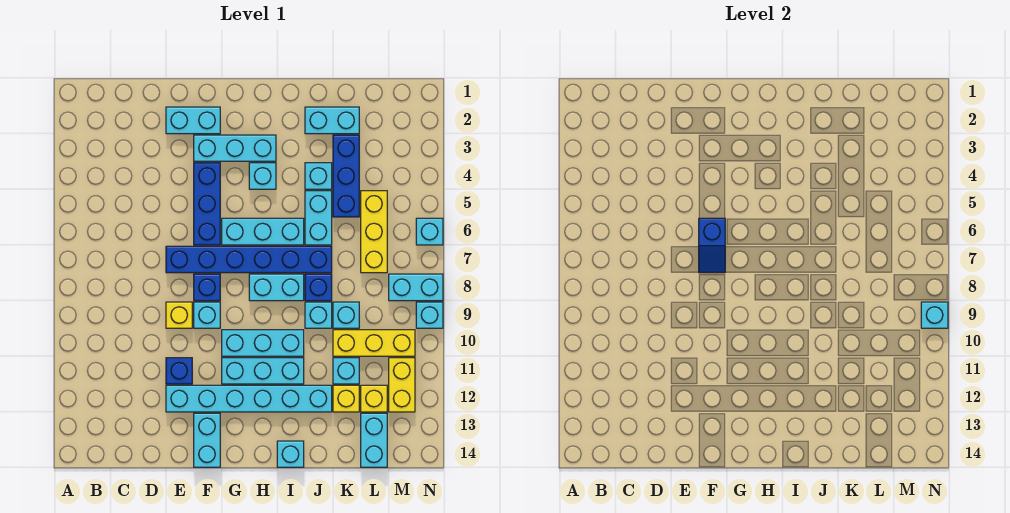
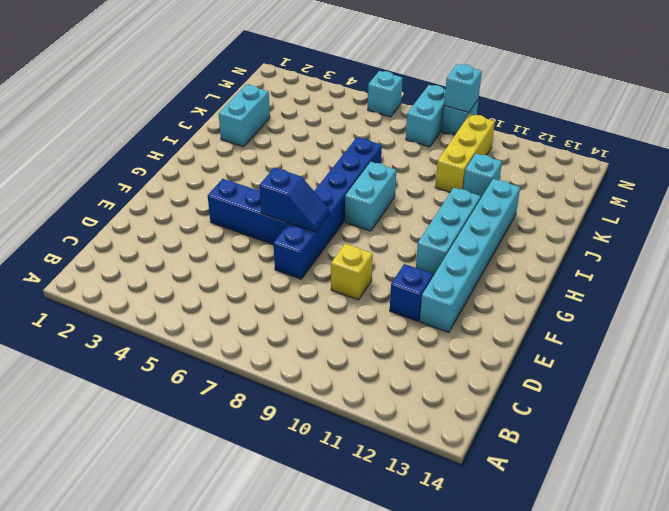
none -> cyan brick E2:F2 level 1
none -> cyan brick F3:H3 level 1
none -> blue brick F8 level 1
none -> cyan brick F9 level 1

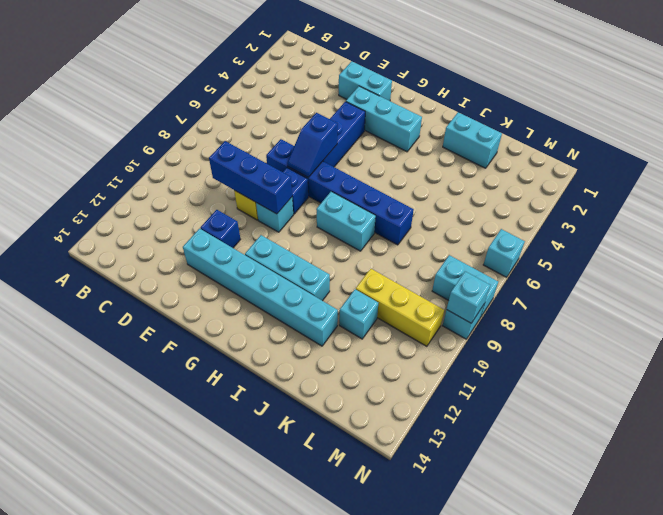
blue brick D9:F9 level 2 -> blue brick K3:K5 level 1
none -> cyan brick F13:F14 level 1
none -> cyan brick G6:I6 level 1
none -> cyan brick G10:I10 level 1
none -> cyan brick H4 level 1

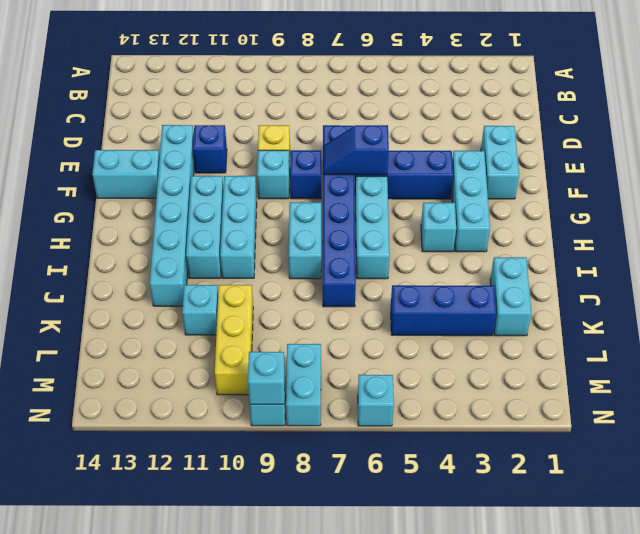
none -> cyan brick I14 level 1
none -> cyan brick J4 level 1
none -> cyan brick J5:J6 level 1
none -> blue brick J8 level 1

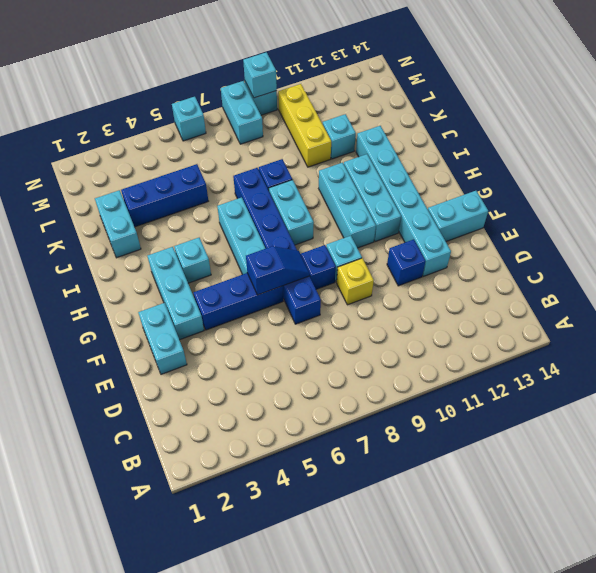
none -> cyan brick I14 level 1
none -> cyan brick J4 level 1
none -> cyan brick J5:J6 level 1
none -> cyan brick J9 level 1

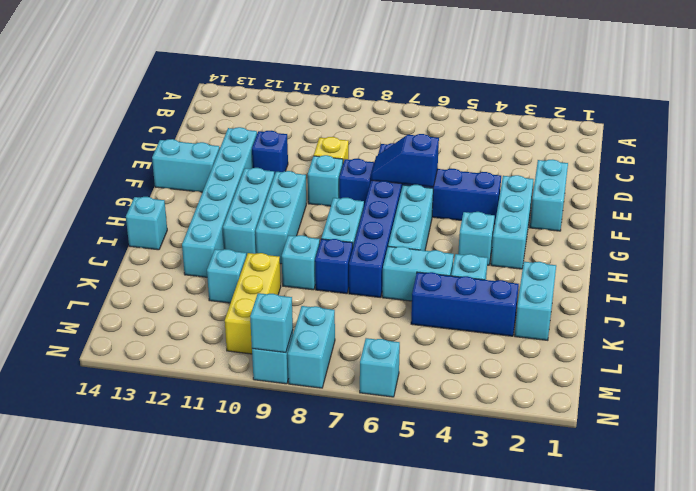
none -> cyan brick K9 level 1
none -> yellow brick K12 level 1
none -> yellow brick L5:L7 level 1
none -> yellow brick L12 level 1

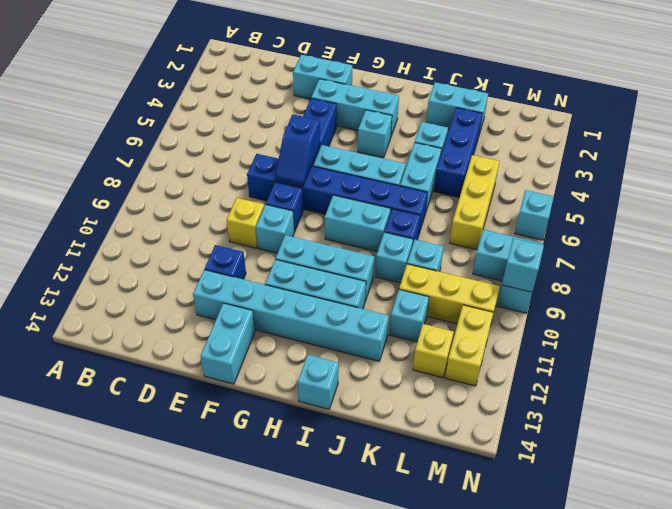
none -> yellow brick K12 level 1
none -> cyan brick L13:L14 level 1

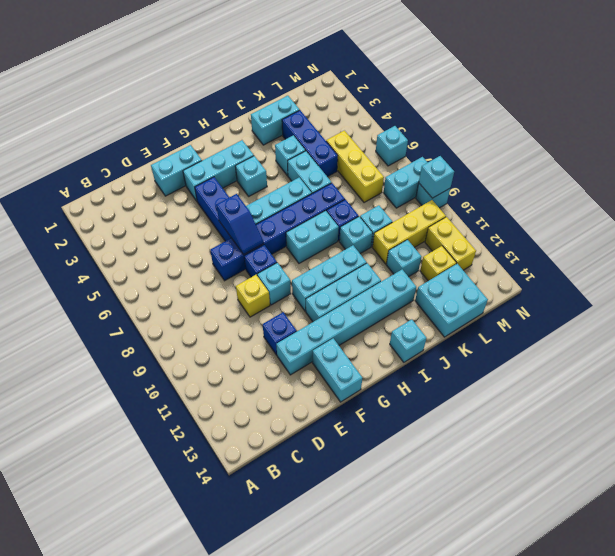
cyan brick K13:L14 level 1 -> cyan brick L13:L14 level 1
none -> yellow brick K12 level 1

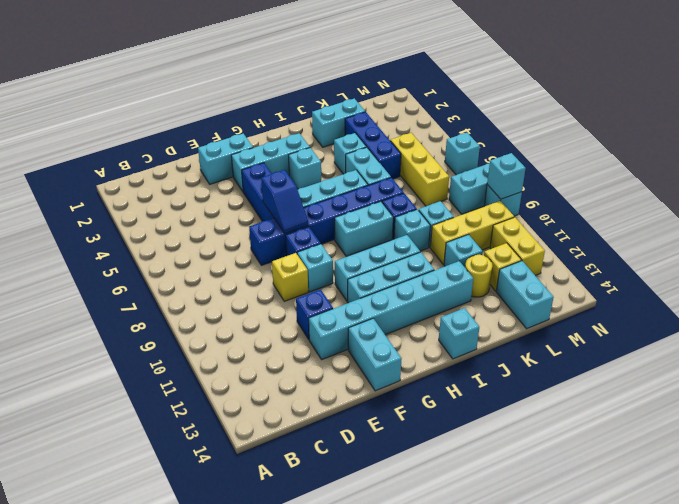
yellow round brick K12 level 1 -> yellow brick K12 level 1

